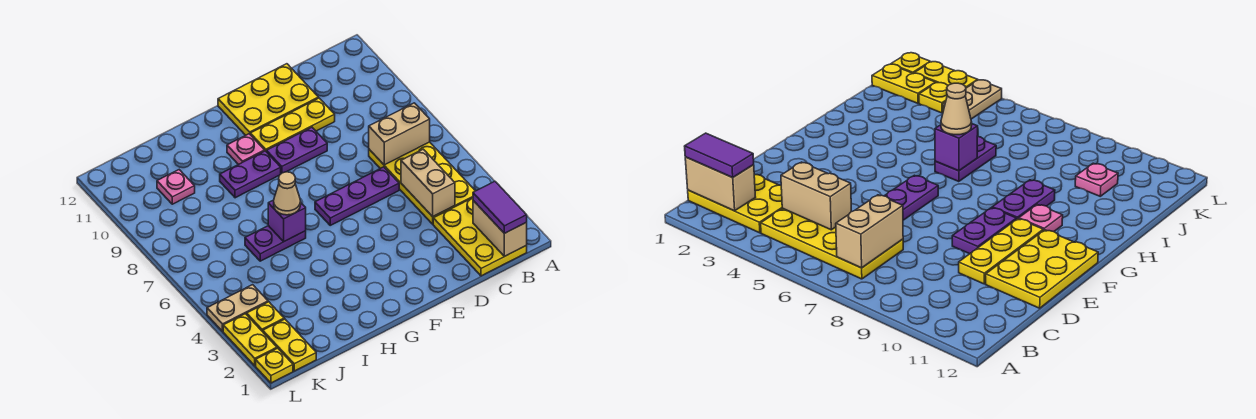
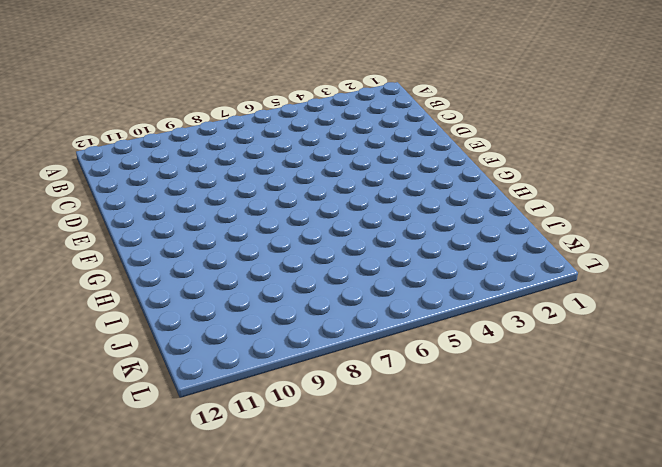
none -> yellow plate B1:C3 level 1
none -> yellow plate B4:C7 level 1
none -> purple plate D6:F6 level 1

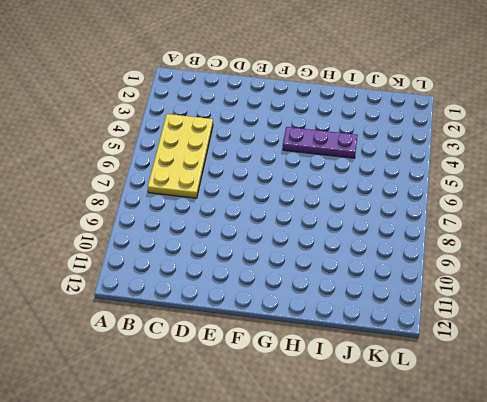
purple plate G4:I4 level 1 -> purple plate D6:F6 level 1
none -> yellow plate B1:C3 level 1
none -> yellow plate D10:F10 level 1
none -> yellow plate D11:F12 level 1

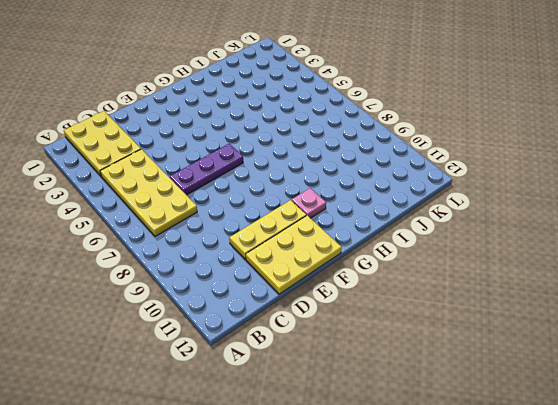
none -> purple plate E9:F9 level 1
none -> purple plate G9:H9 level 1
none -> purple plate H6:I6 level 1

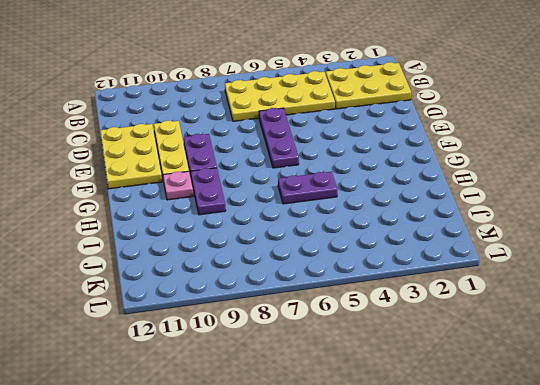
purple plate H5:H6 level 1 -> purple plate H6:I6 level 1
none -> pink plate J10 level 1
none -> yellow plate K1:K2 level 1
none -> yellow plate K3 level 1

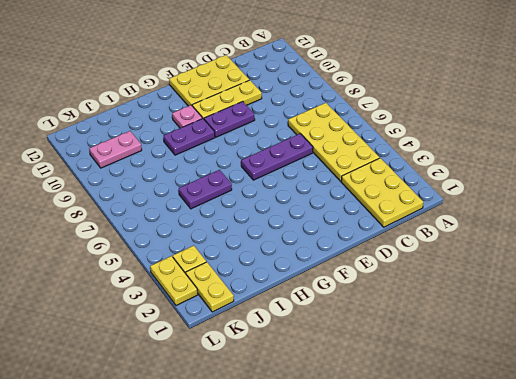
pink plate J10:K10 level 1 -> pink plate J10 level 1
none -> tan plate K4:L4 level 1
none -> yellow plate L1 level 1
none -> tan brick B1:B2 level 2

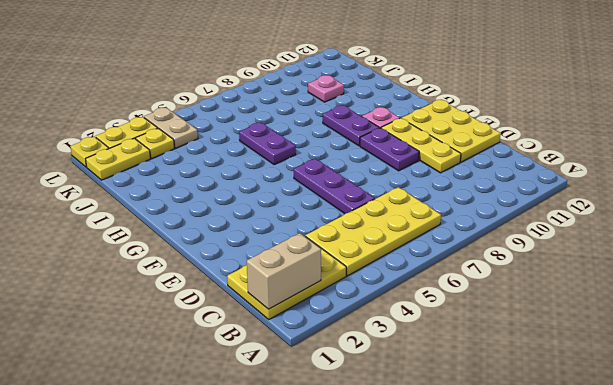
none -> tan brick B7:C7 level 2
none -> tan brick C4:C5 level 2
none -> purple brick H6 level 2

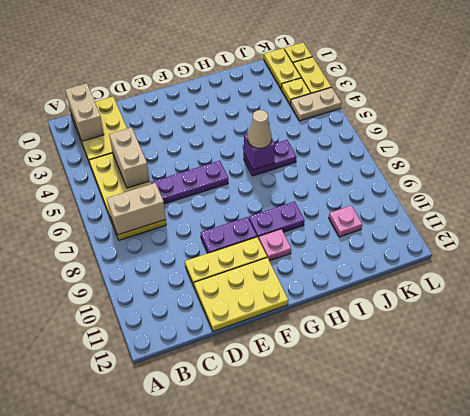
none -> purple tile B1:B2 level 3

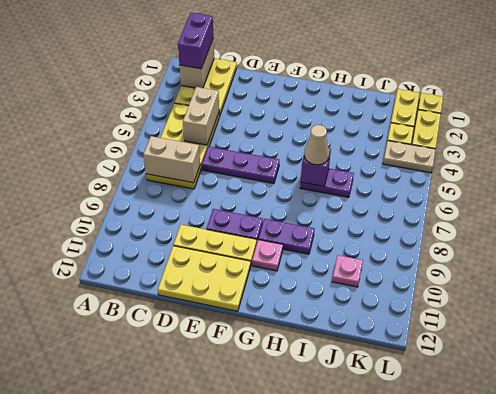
purple brick B1:B2 level 3 -> purple tile B1:B2 level 3

